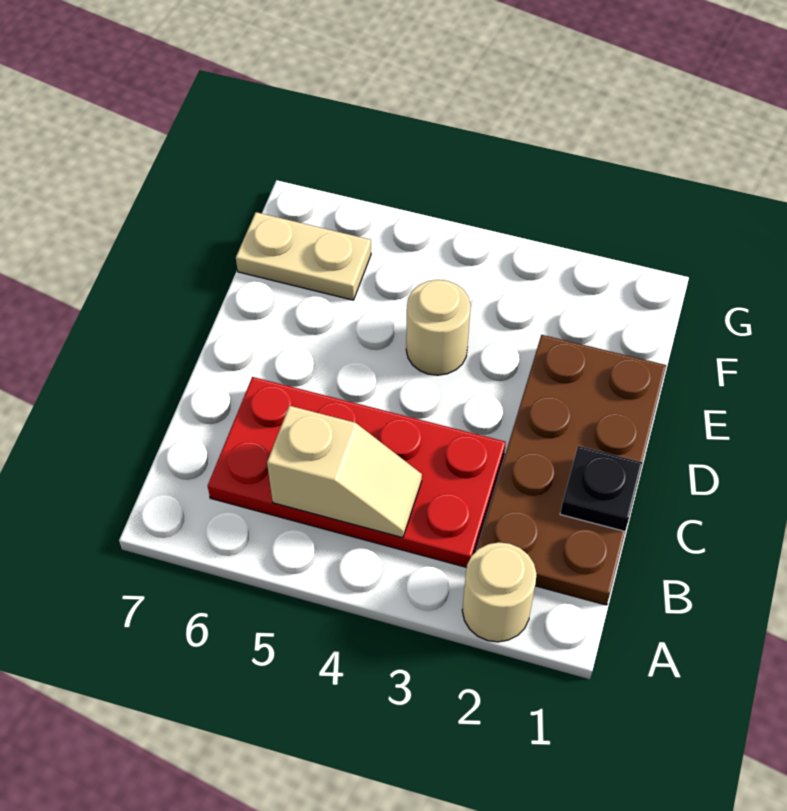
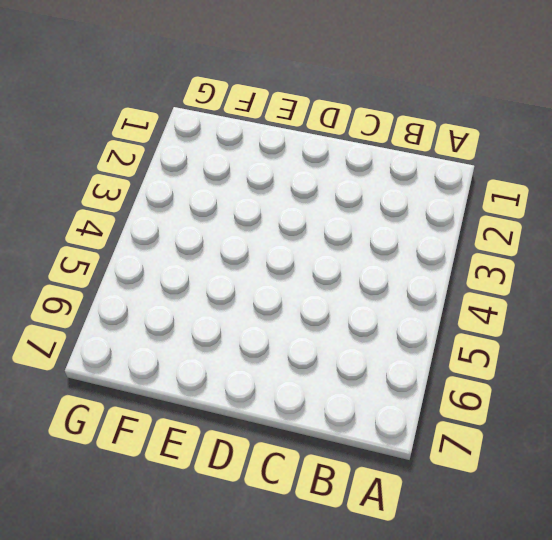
none -> tan round brick A2 level 1
none -> brown plate B1:E2 level 1

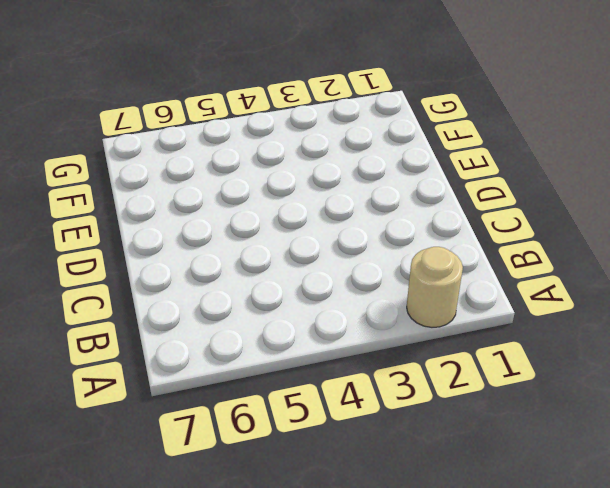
none -> brown plate B1:E2 level 1
none -> red plate B3:C6 level 1

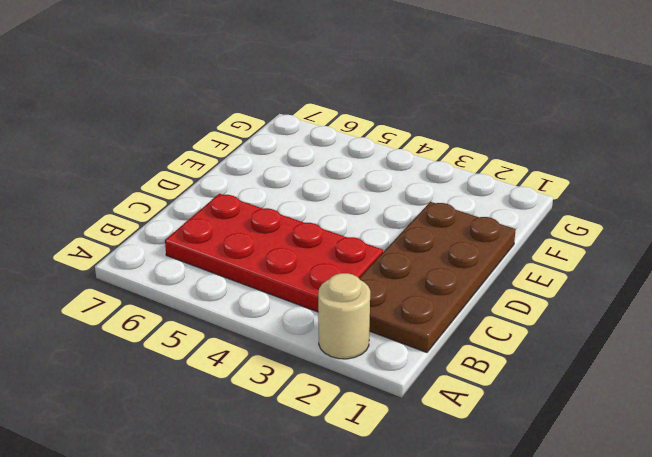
none -> tan round brick E4 level 1
none -> tan plate F6:F7 level 1

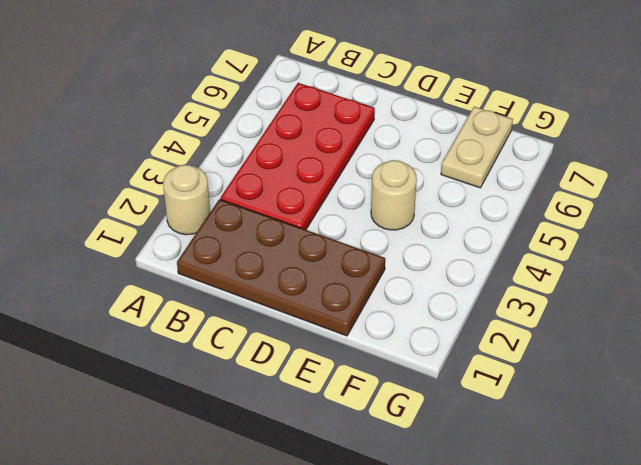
none -> tan slope B4:B5 level 2 top 5
none -> black plate C1 level 2

